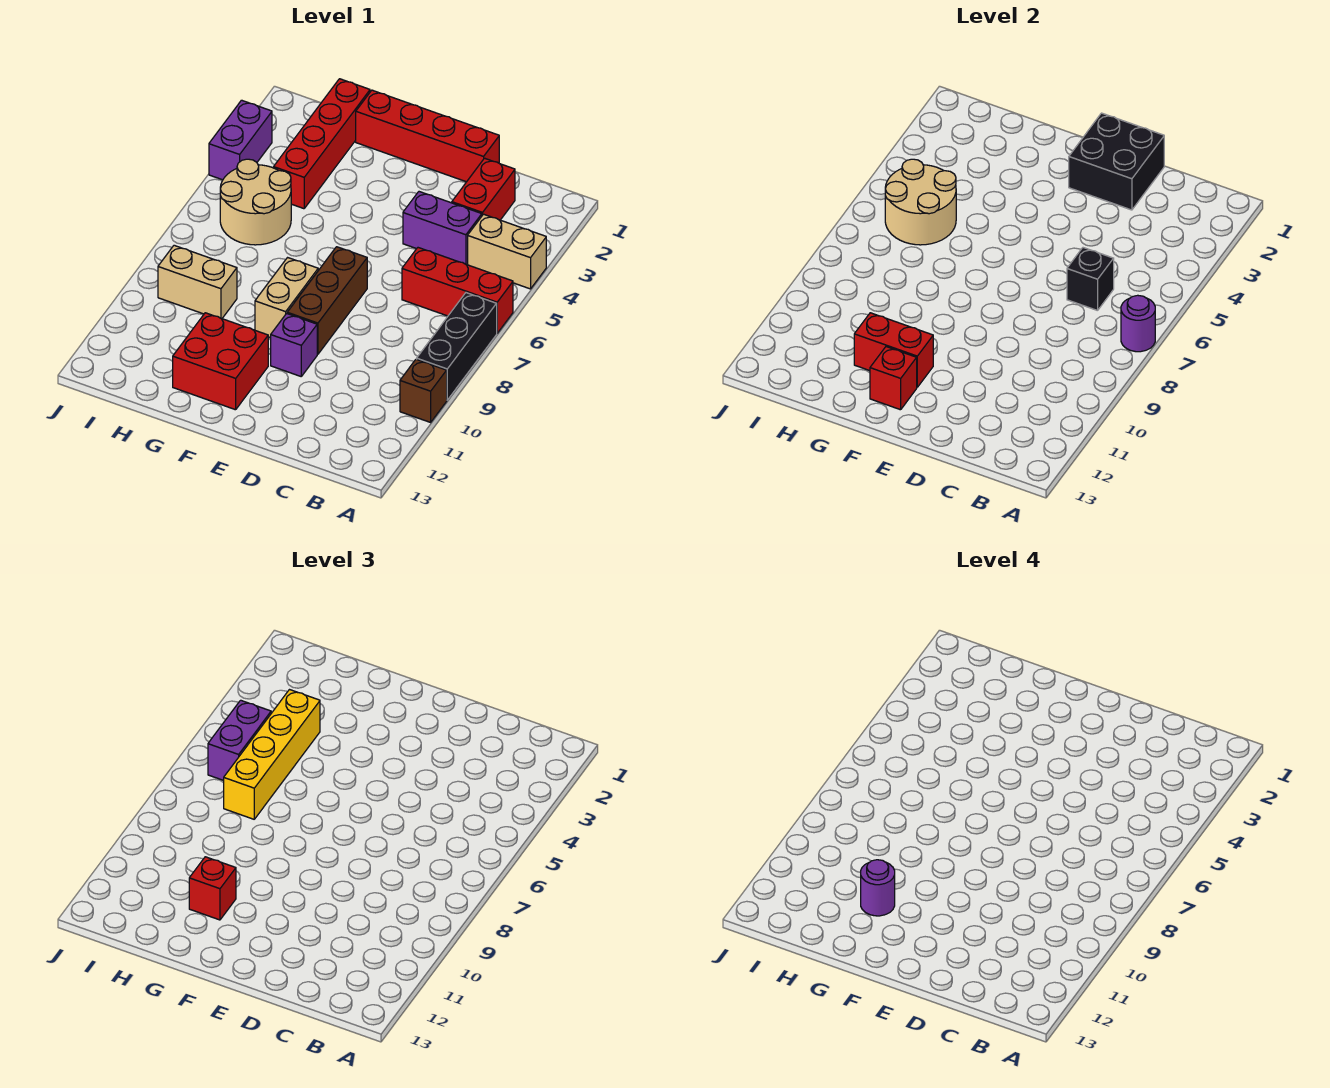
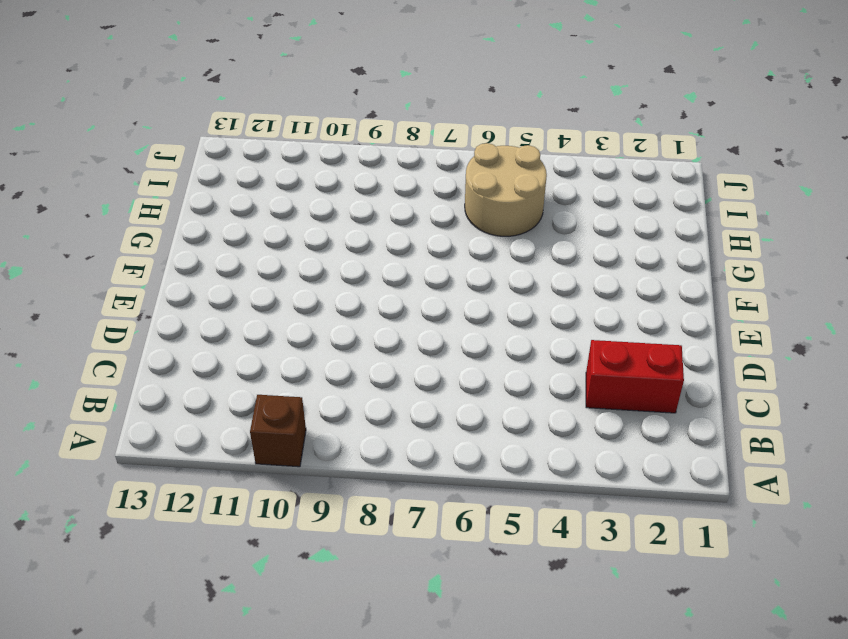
none -> tan brick A4:B4 level 1
none -> red brick A6:C6 level 1
none -> black brick A7:A9 level 1

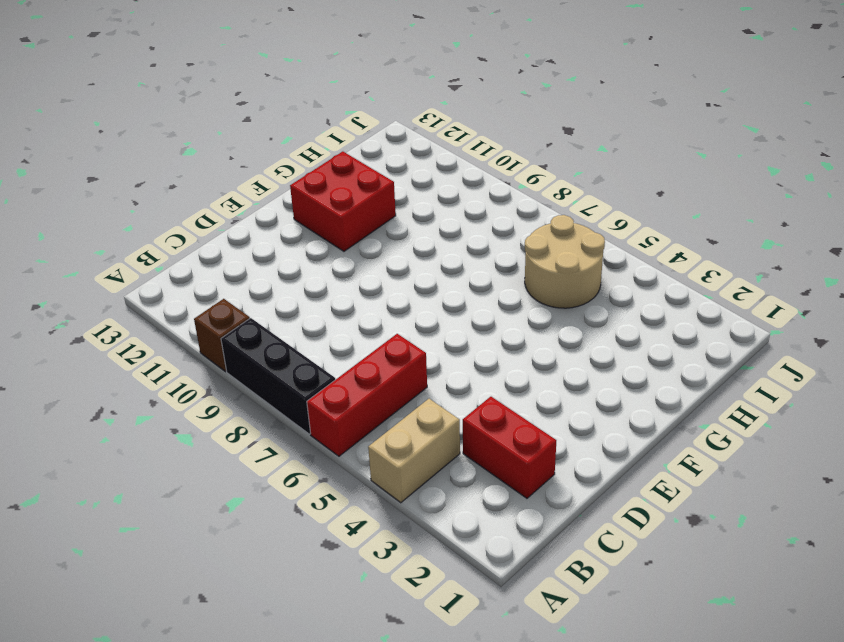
none -> purple brick C4:D4 level 1
none -> red brick D1:G1 level 1
none -> brown brick E7:E9 level 1

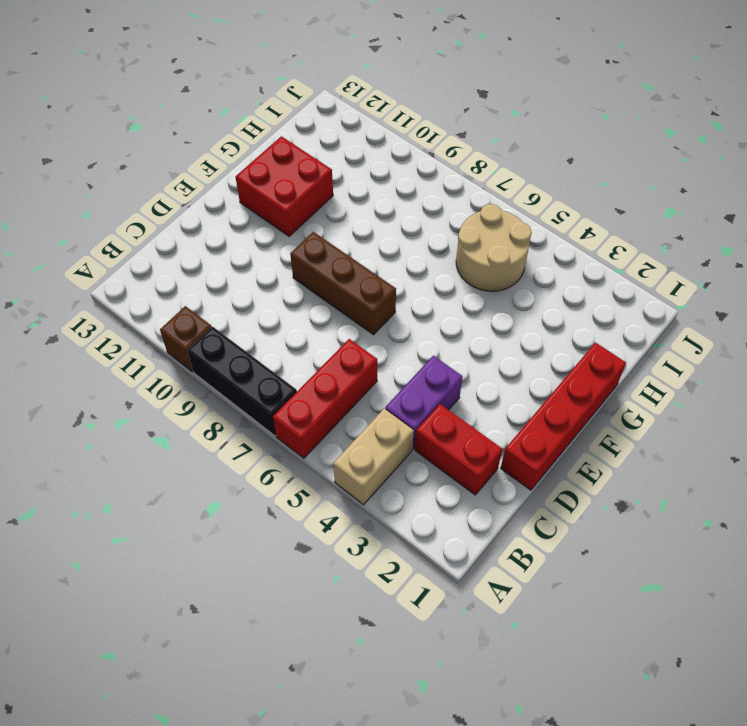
none -> purple brick E10 level 1
none -> tan brick F8:F9 level 1
none -> red brick H1:H4 level 1

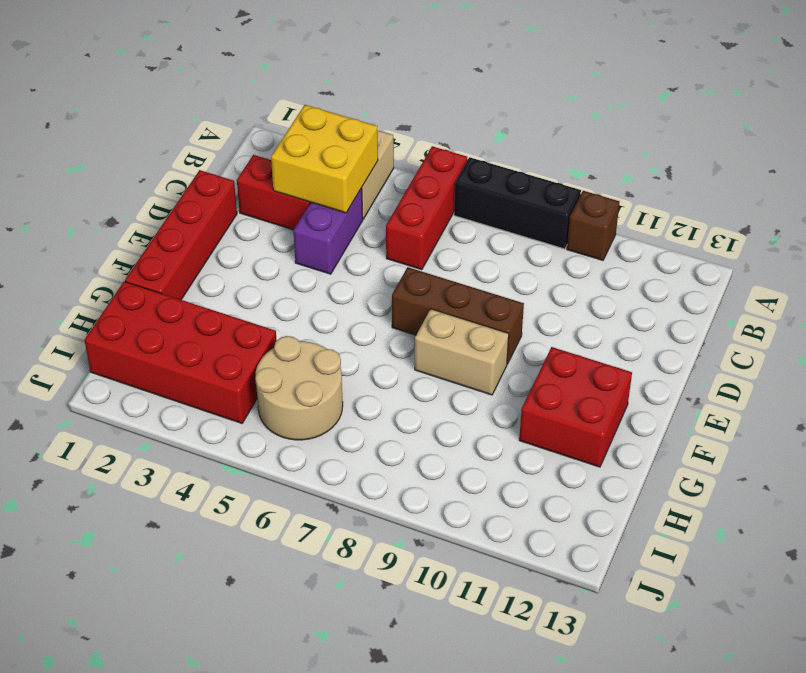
yellow brick B3:C4 level 2 -> none
red brick H1:I4 level 1 -> red brick H1:H4 level 1
none -> purple brick E10 level 1
none -> tan brick H9:I9 level 1
none -> purple brick J3:J4 level 1

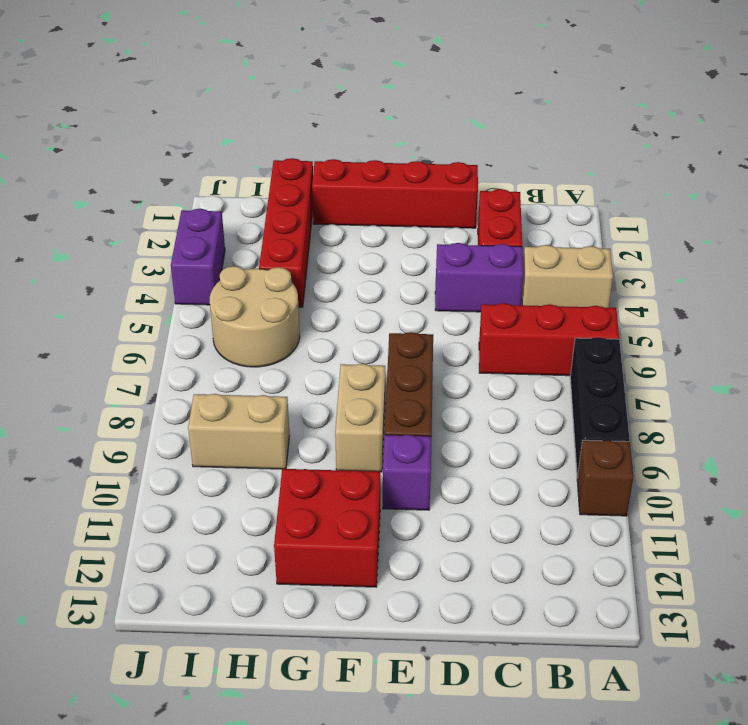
none -> purple round brick A7 level 2
none -> black brick C6 level 2
none -> black brick D1:E2 level 2

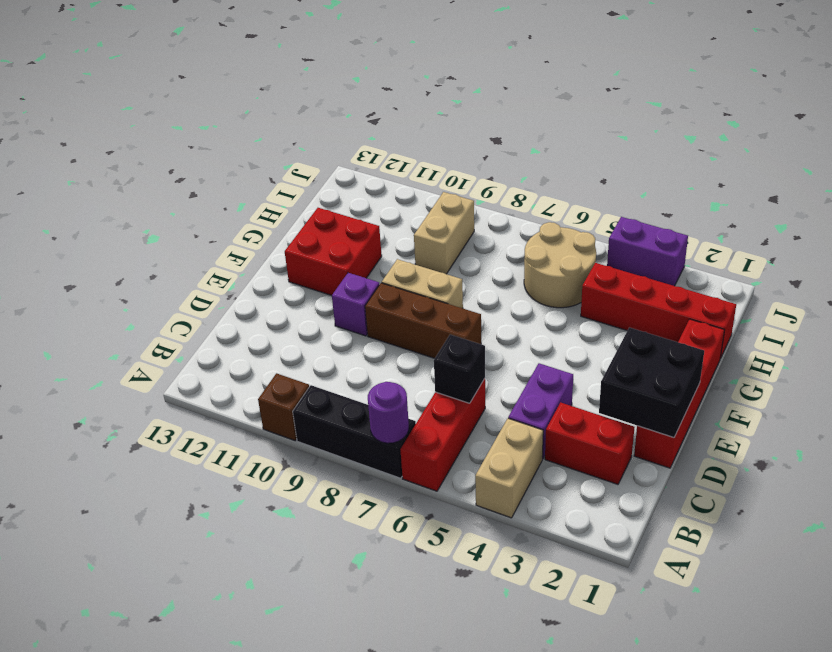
none -> red brick F11:G11 level 2
none -> red brick F12 level 2
none -> tan round brick H5:I6 level 2

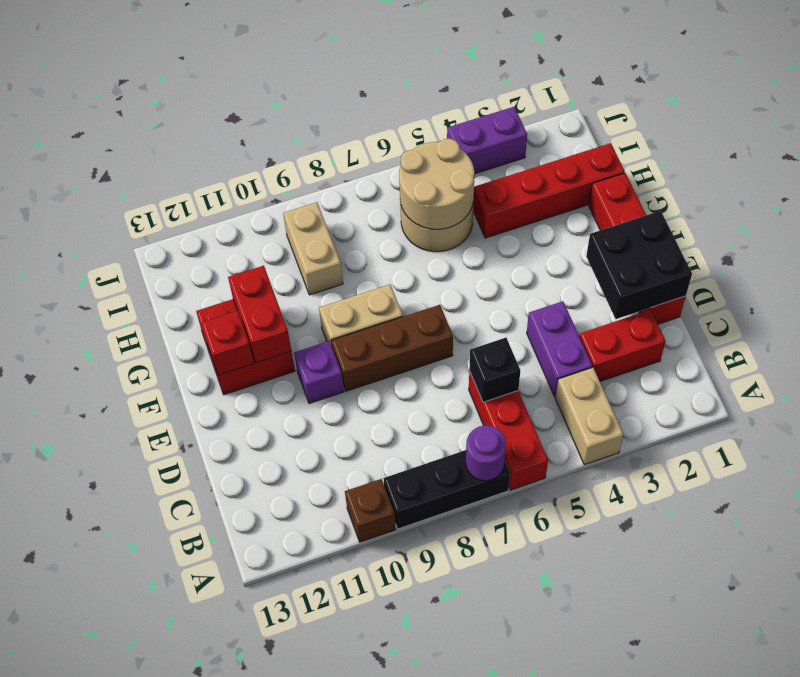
none -> red brick G11 level 3
none -> yellow brick H4:H7 level 3
none -> purple brick I5:I6 level 3

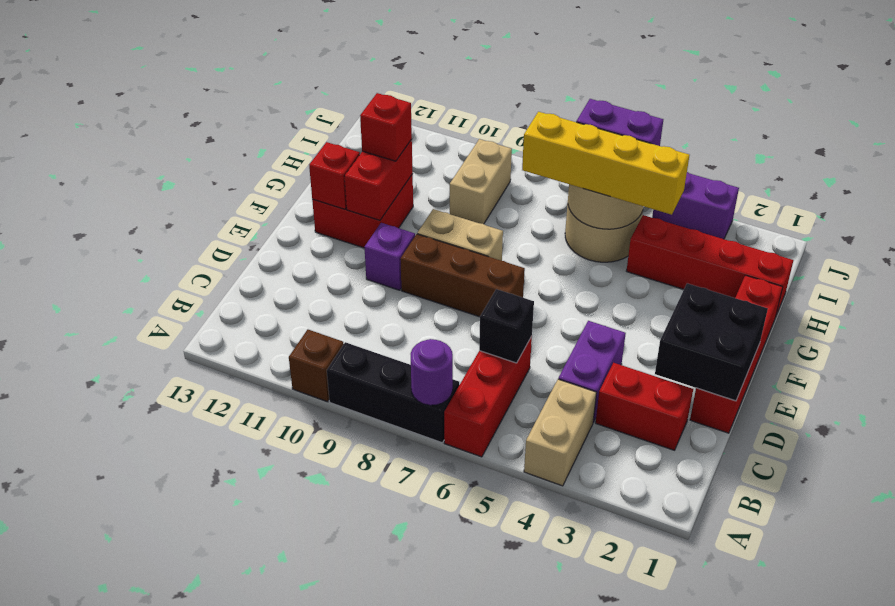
none -> purple round brick G11 level 4

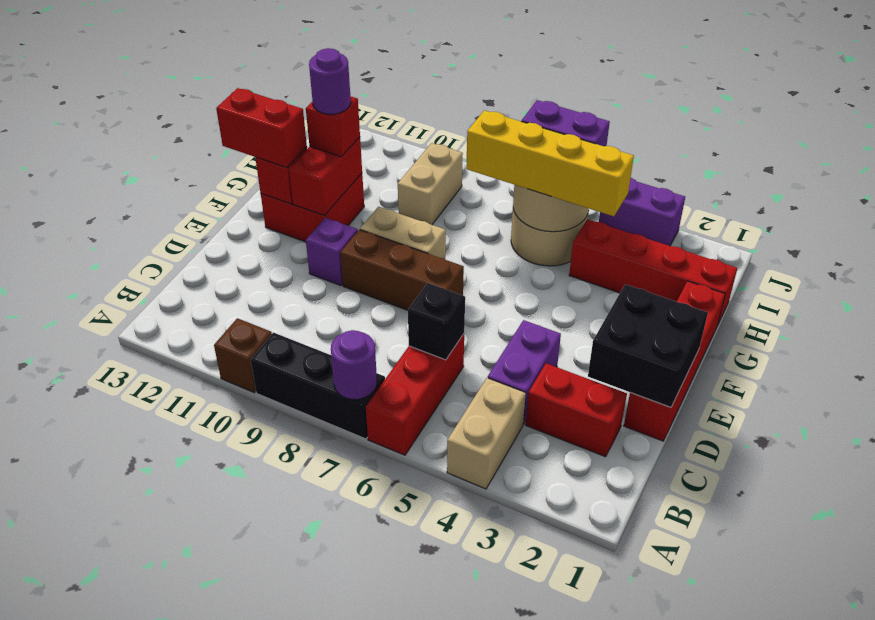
red brick F12:F13 level 3 -> none

